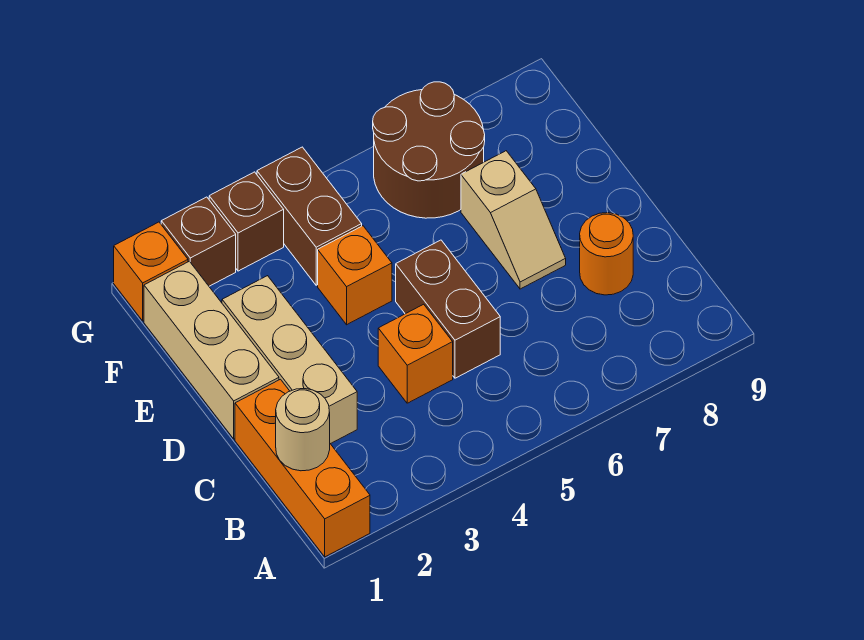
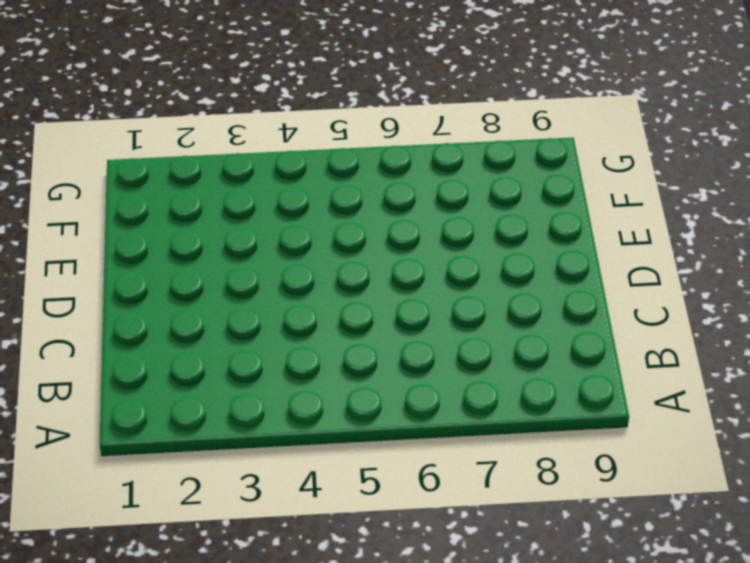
none -> orange brick A1:C1 level 1
none -> tan brick C2:E2 level 1
none -> orange brick C4 level 1

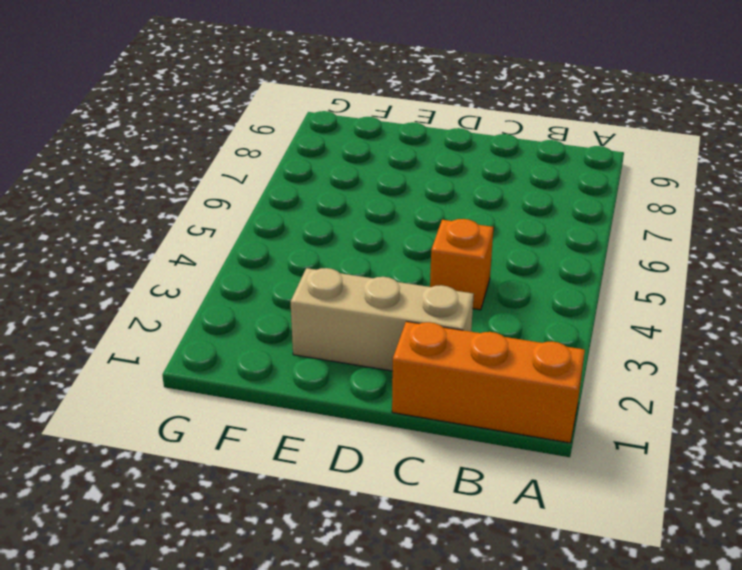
none -> brown brick C5:D5 level 1
none -> orange round brick C8 level 1
none -> tan brick D1:F1 level 1

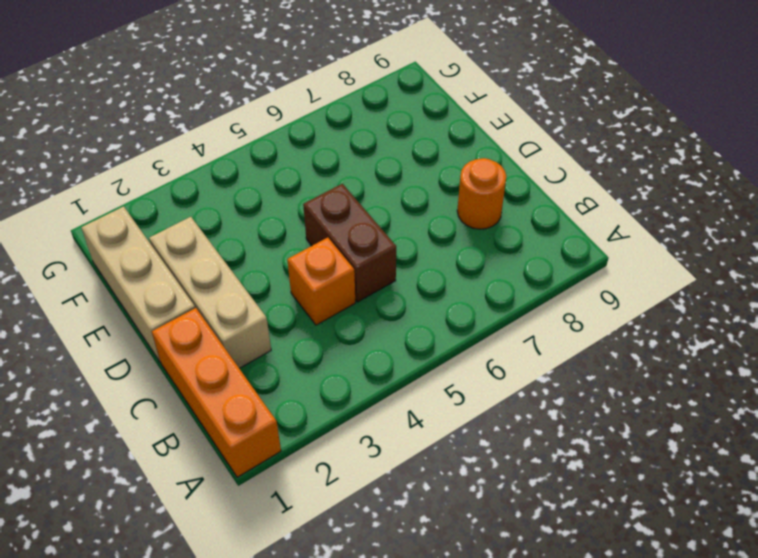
none -> tan slope D7:E7 level 1 top E
none -> orange brick E4 level 1
none -> brown brick F4:G4 level 1

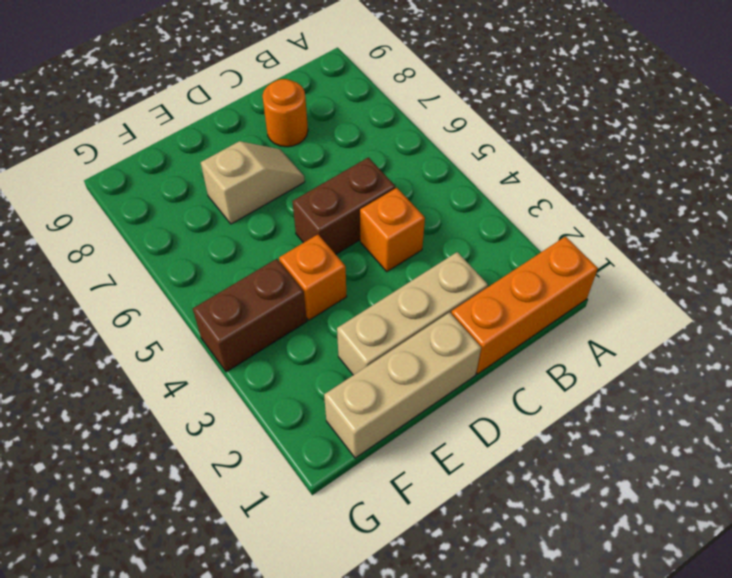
none -> brown round brick F6:G7 level 1
none -> orange brick G1 level 1
none -> brown brick G2 level 1

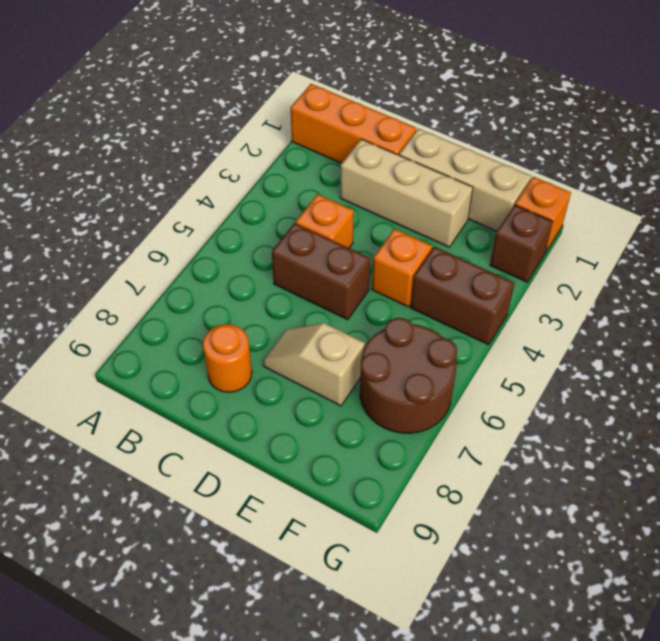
none -> brown brick G3 level 1
none -> tan round brick B1 level 2

